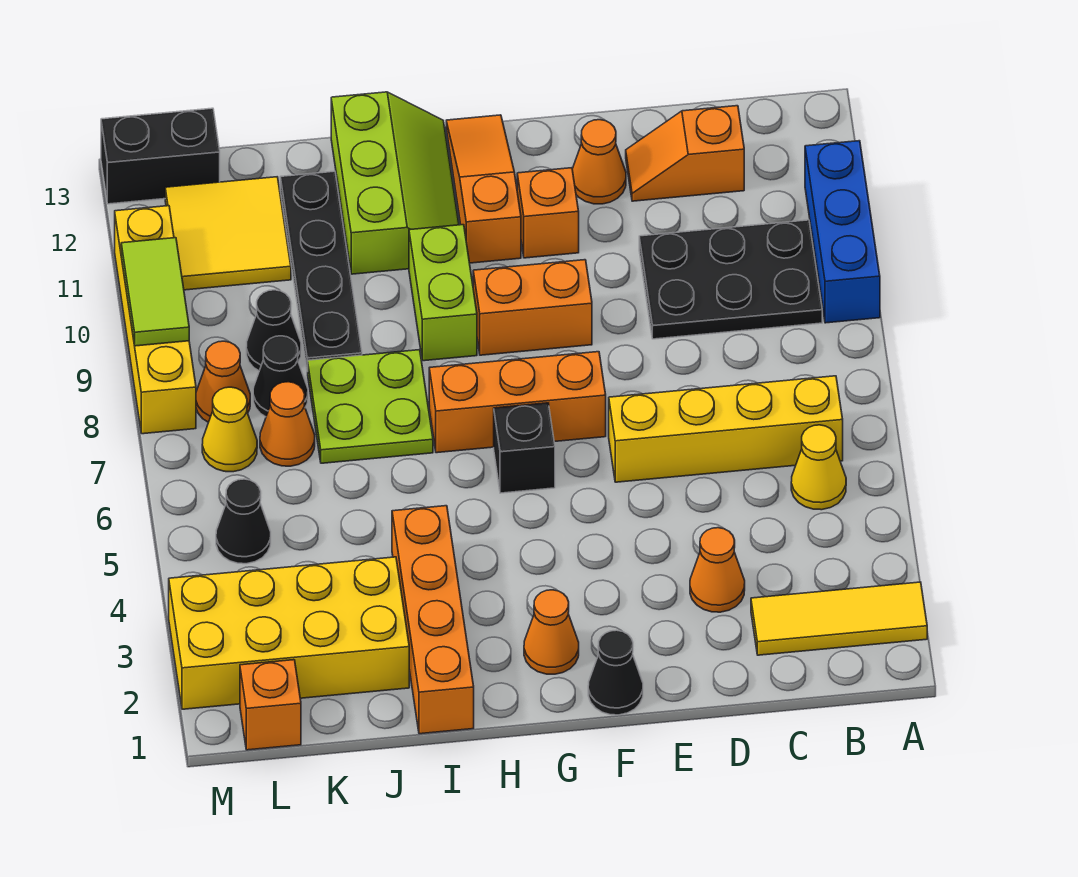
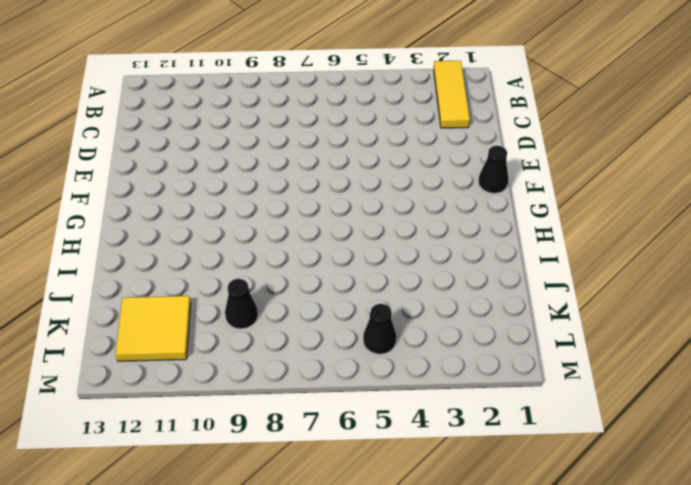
none -> blue brick A9:A11 level 1
none -> yellow cone B5 level 1
none -> yellow brick B6:E6 level 1
none -> black plate B9:D10 level 1

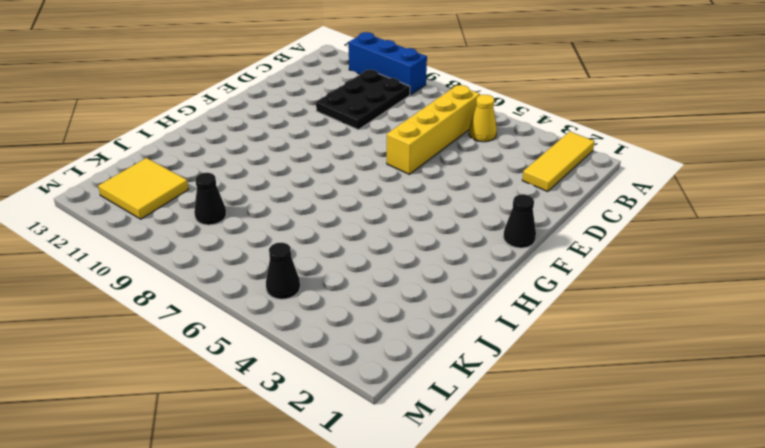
none -> orange slope C12:D12 level 1 top C
none -> orange cone D3 level 1
none -> orange cone E12 level 1
none -> orange brick F7:H7 level 1

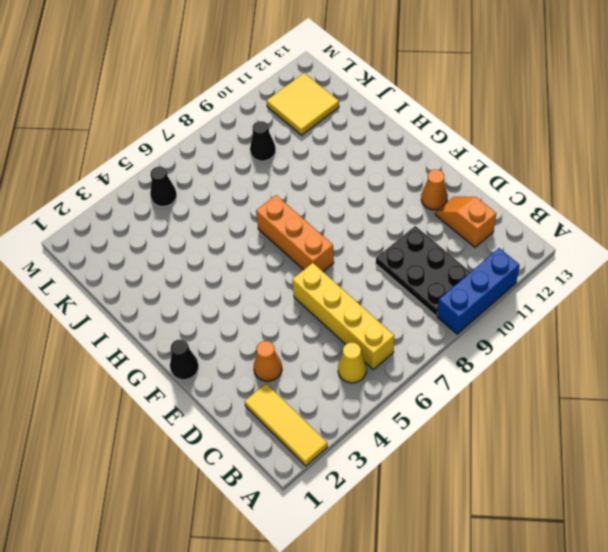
none -> orange brick F9:G9 level 1
none -> orange brick F11 level 1
none -> orange cone G2 level 1
none -> black brick G6 level 1

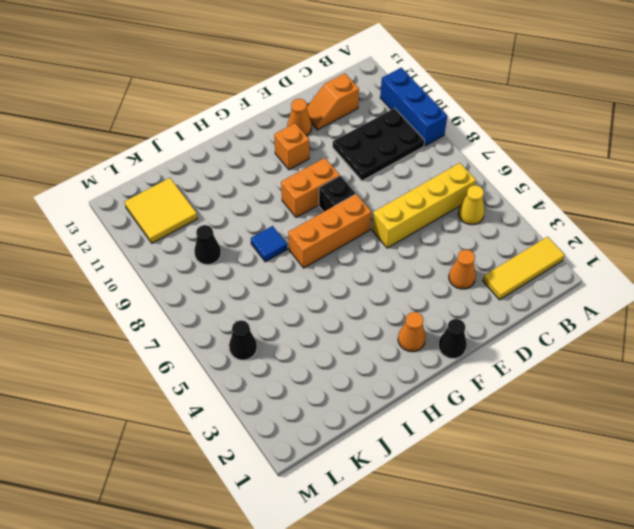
black brick F8 level 1 -> black brick G6 level 1
blue tile I8 level 1 -> lime plate I7:J8 level 1
none -> orange slope G11:G13 level 1 top 11
none -> lime brick H9:H10 level 1
none -> lime slope H11:I13 level 1 top I
none -> orange brick I1:I4 level 1

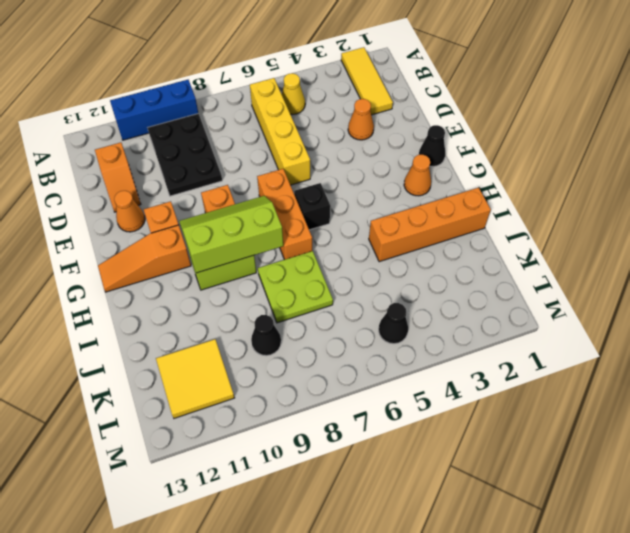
lime slope G8:H10 level 2 top H -> lime slope H11:I13 level 1 top I
none -> yellow brick J2:M3 level 1
none -> black plate J9:J12 level 1
none -> orange cone K7 level 1
none -> black cone K8 level 1

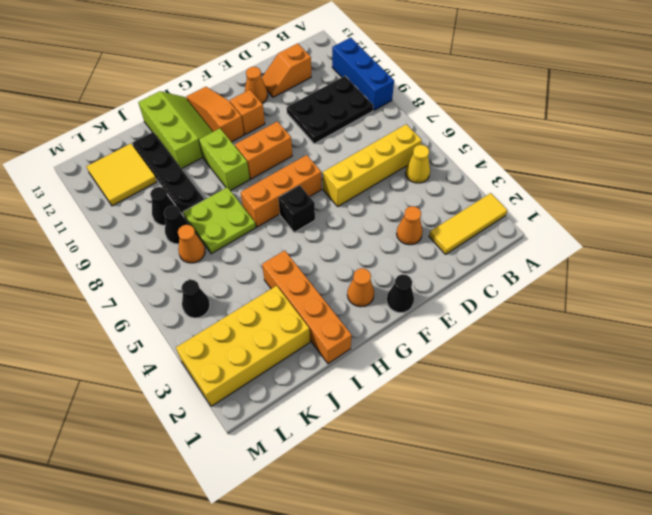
none -> orange brick L1 level 1
none -> yellow cone L7 level 1
none -> orange cone L8 level 1
none -> black brick L13:M13 level 1

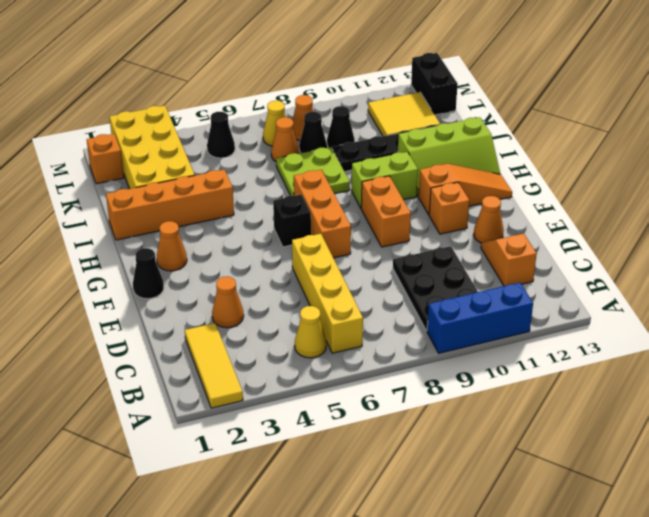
none -> yellow brick M8:M11 level 1
none -> lime tile M9:M10 level 2

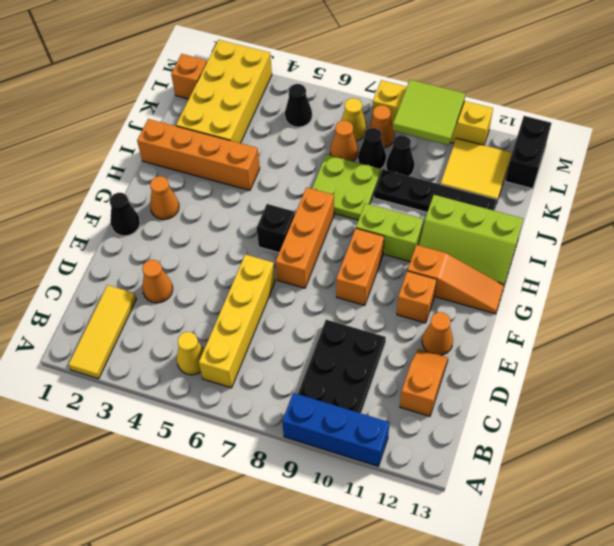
lime tile L9:M10 level 2 -> lime tile M9:M10 level 2

